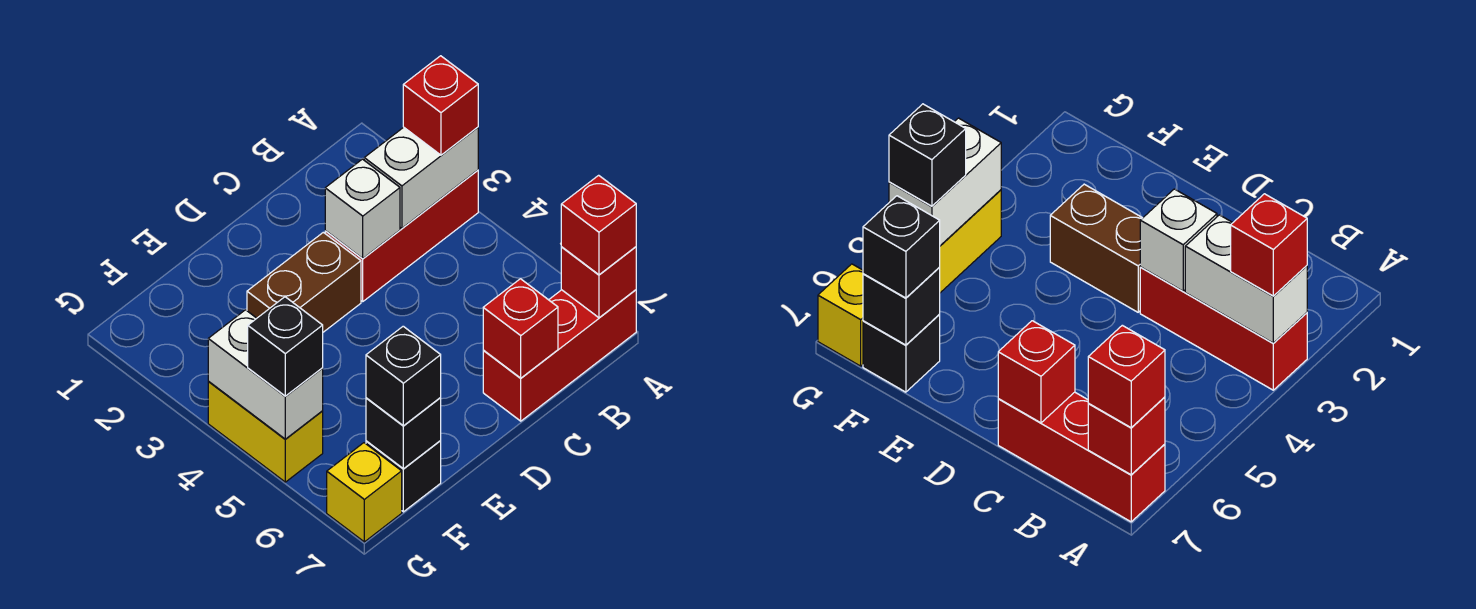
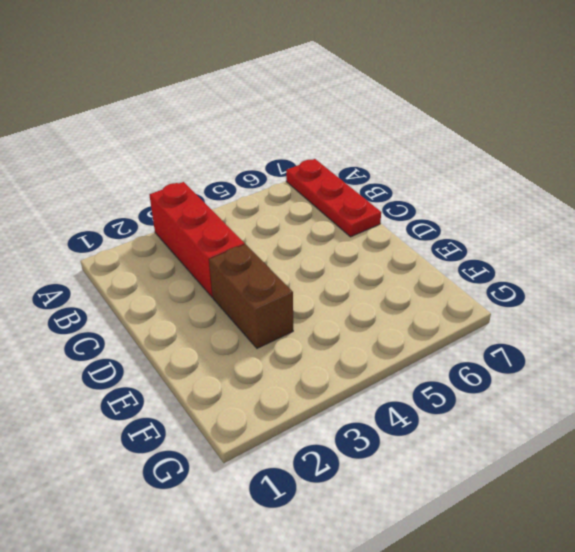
red plate A7:C7 level 1 -> red brick A7:C7 level 1
none -> black brick F7 level 1
none -> yellow brick G4:G5 level 1
none -> yellow brick G7 level 1

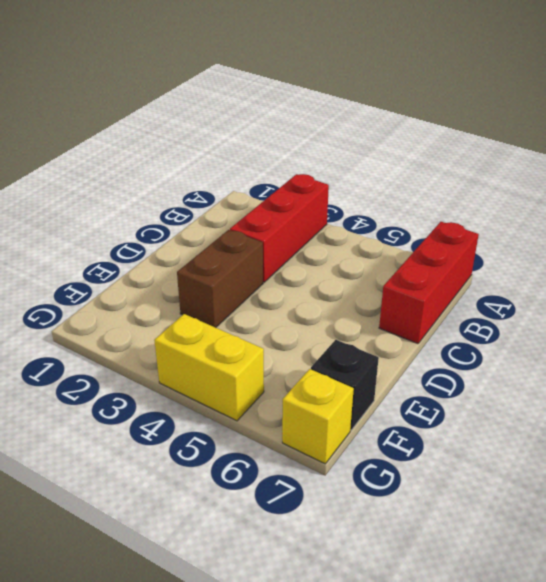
none -> white brick A3:B3 level 2
none -> red brick A7 level 2
none -> white brick C3 level 2

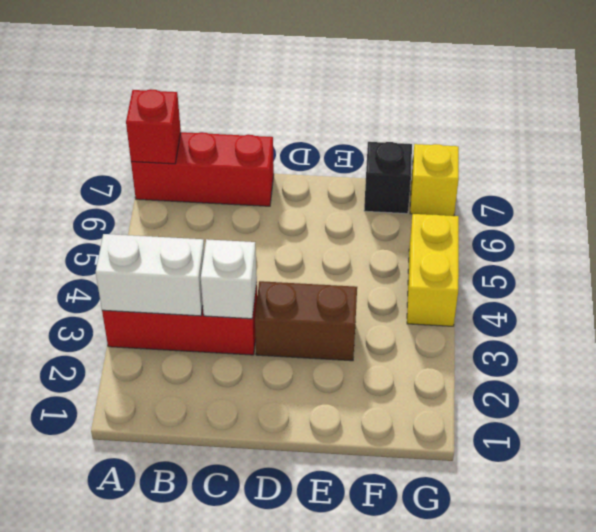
none -> red brick C7 level 2
none -> black brick F7 level 2
none -> white brick G4:G5 level 2

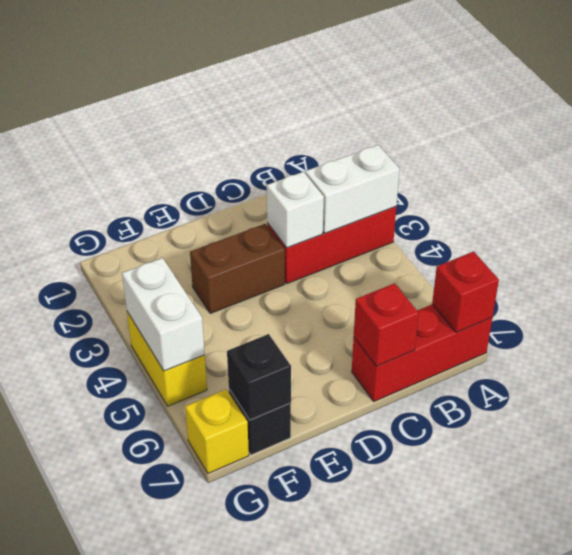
none -> red brick A3 level 3
none -> red brick A7 level 3
none -> black brick F7 level 3

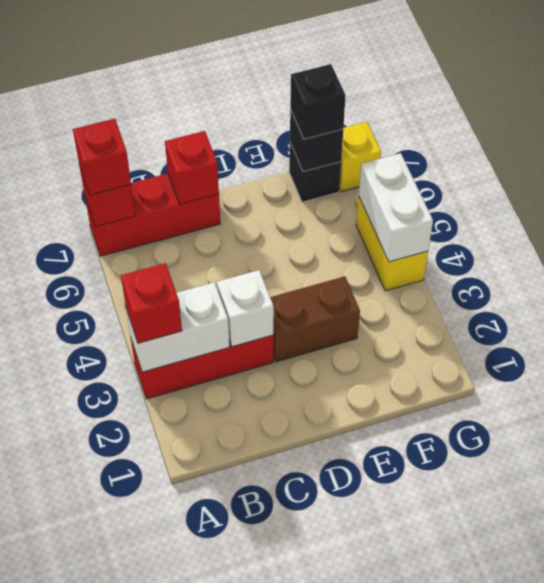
none -> black brick G5 level 3

